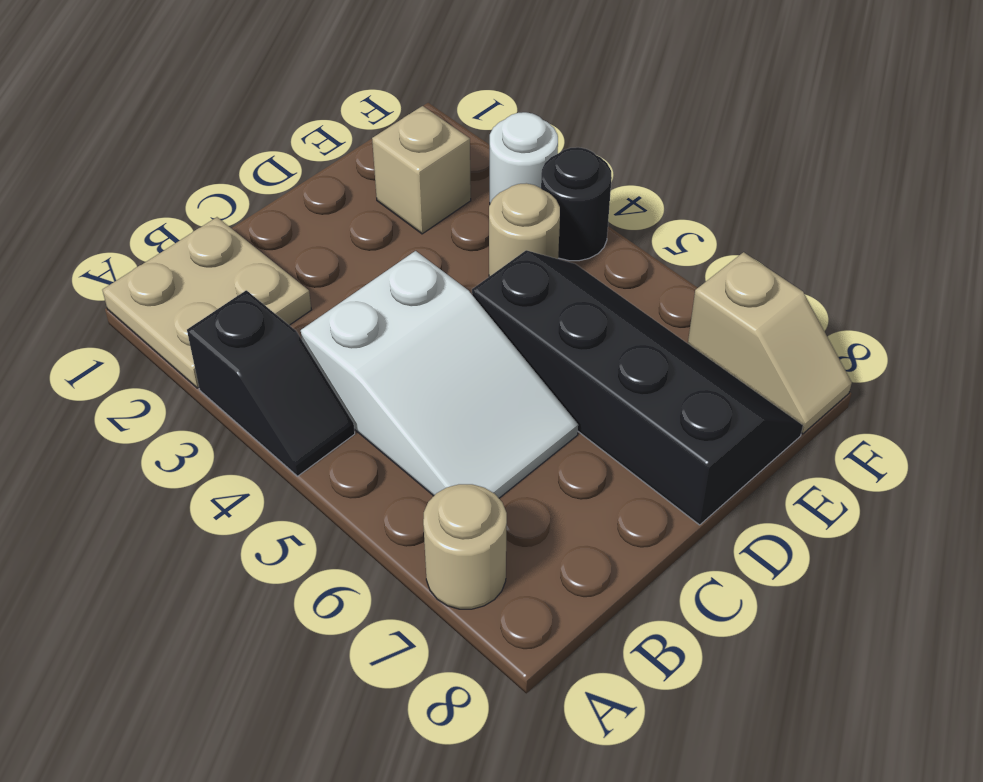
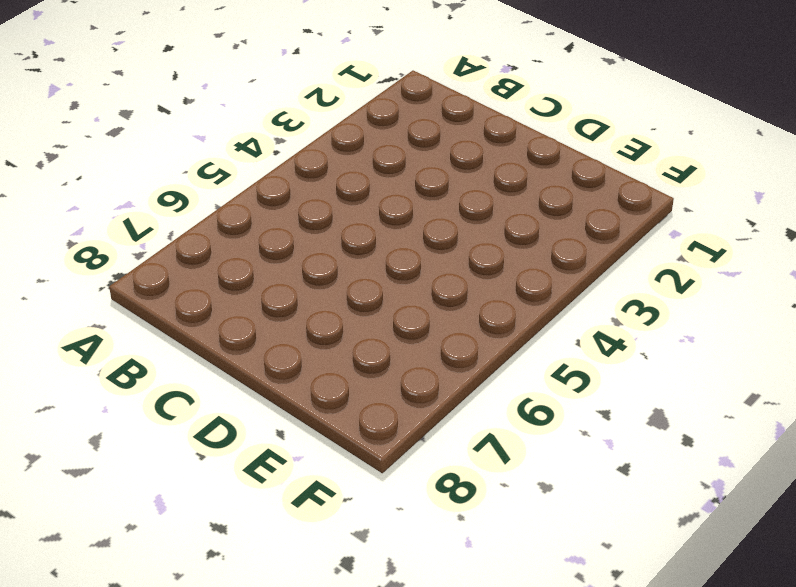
none -> tan plate A1:B2 level 1
none -> black slope A3:A4 level 1 top 3

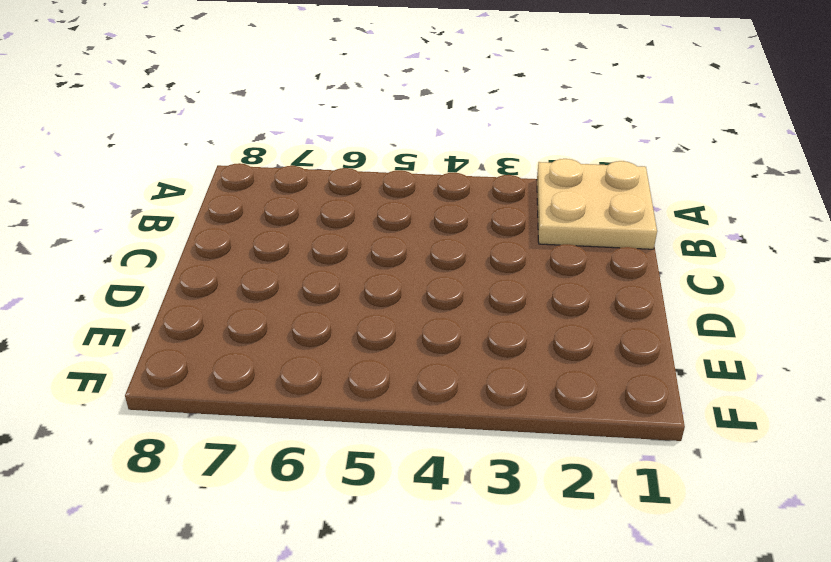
none -> black slope A3:A4 level 1 top 3
none -> tan round brick A7 level 1

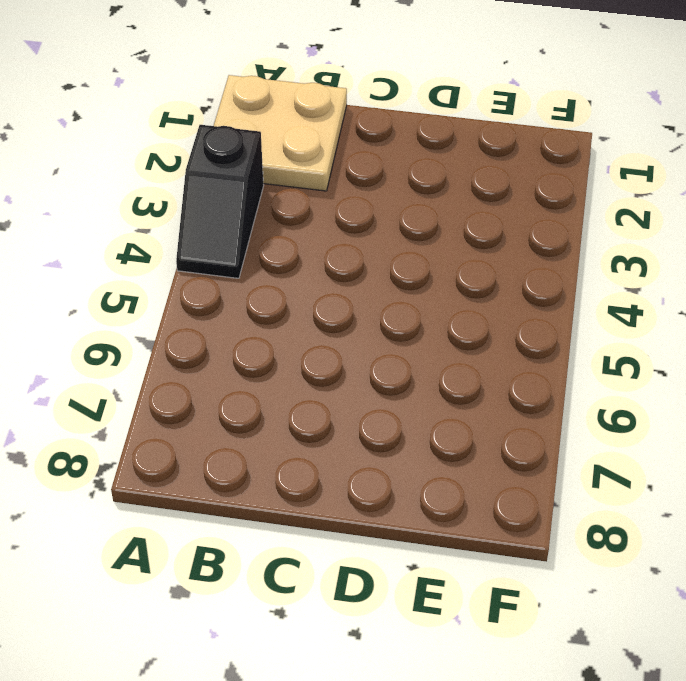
none -> tan round brick A7 level 1
none -> white slope B4:C6 level 1 top 4

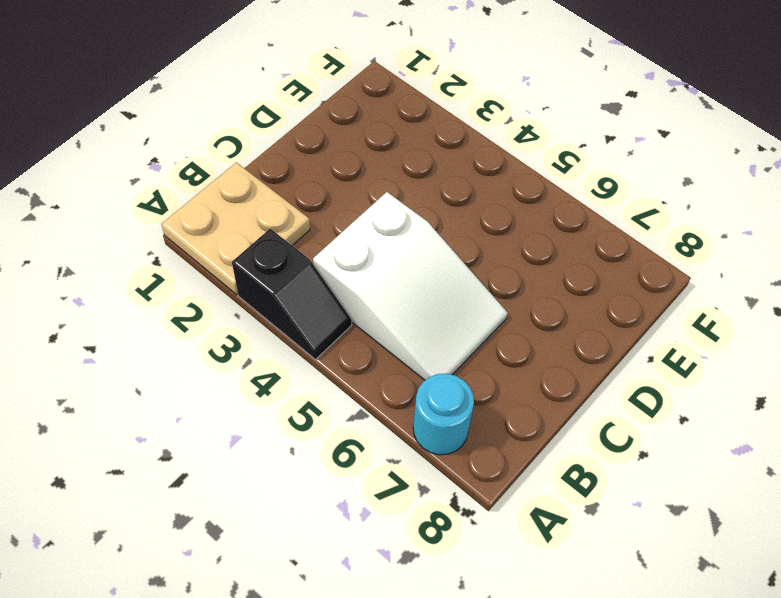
cyan round brick A7 level 1 -> tan round brick A7 level 1
none -> black slope D5:E8 level 1 top D
none -> tan brick E2 level 1

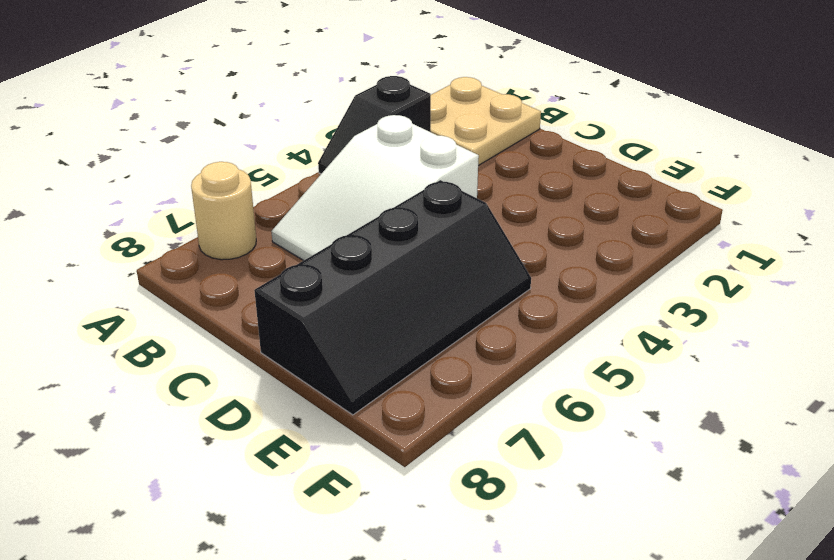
none -> tan brick E2 level 1
none -> tan round brick E4 level 1

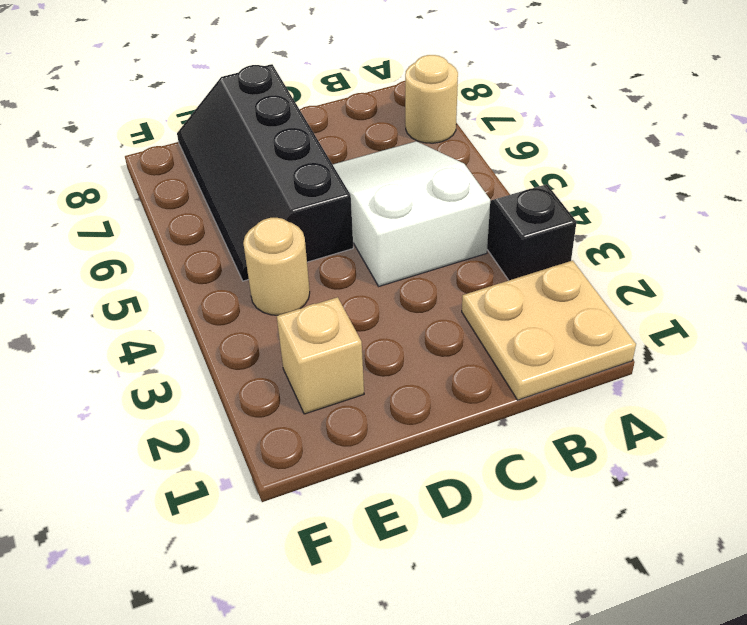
none -> white round brick F3 level 1
none -> black round brick F4 level 1

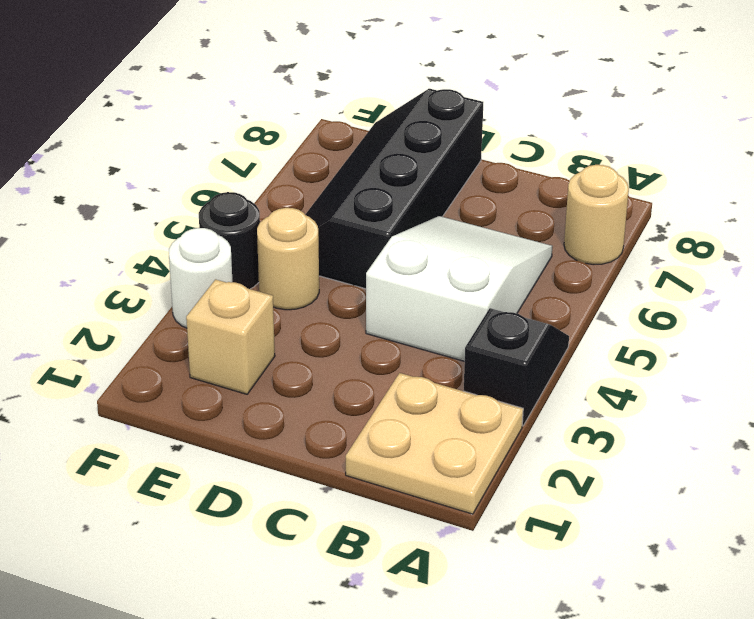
none -> tan slope F7:F8 level 1 top 7

